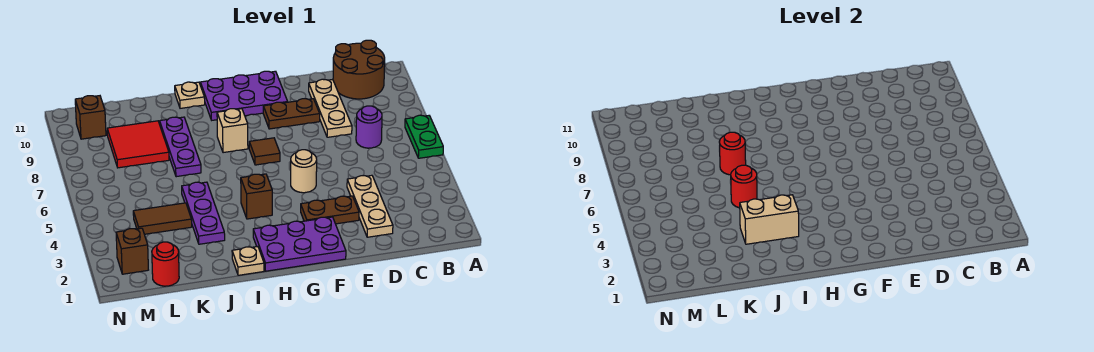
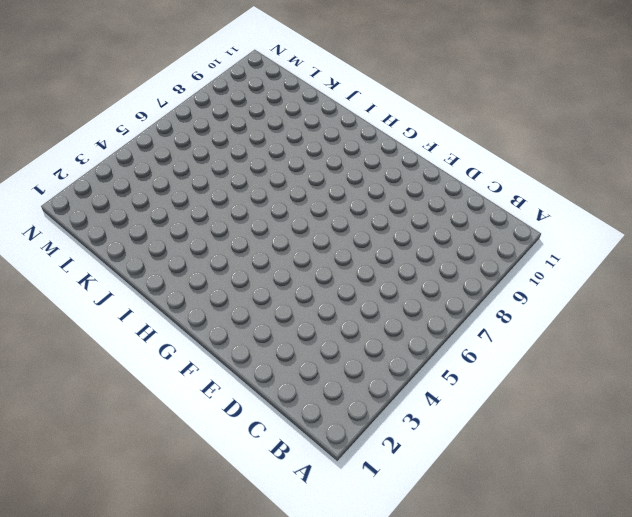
none -> green plate A6:A7 level 1
none -> brown round brick B10:C11 level 1
none -> purple round brick C7 level 1

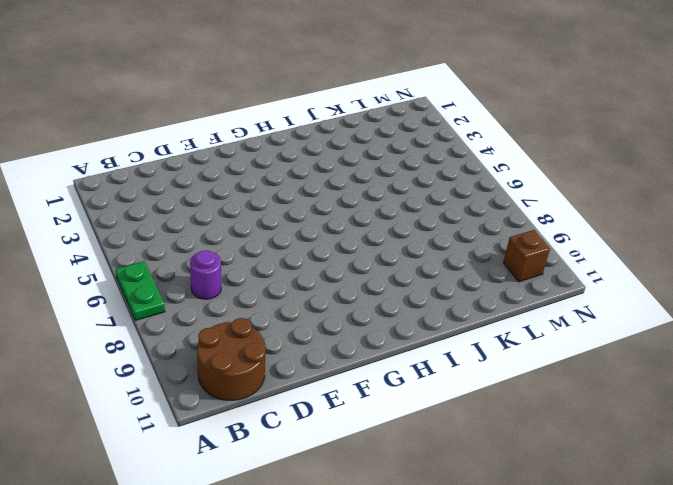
none -> tan plate D2:D4 level 1
none -> tan plate D8:D10 level 1
none -> brown plate E3:F3 level 1

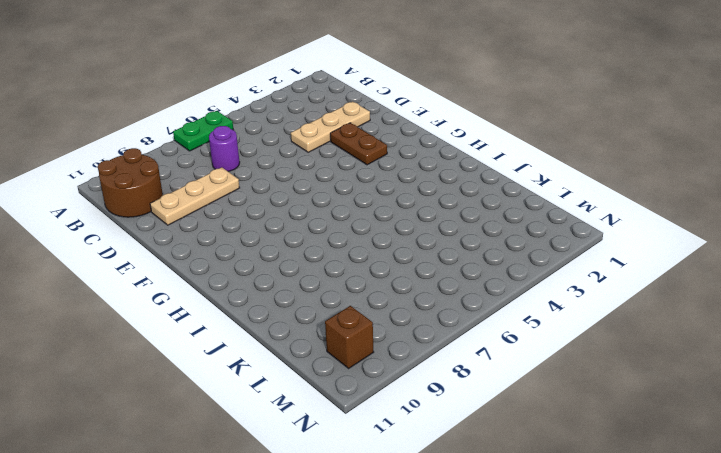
none -> brown plate E9:F9 level 1
none -> purple plate F1:H2 level 1
none -> tan round brick F5 level 1

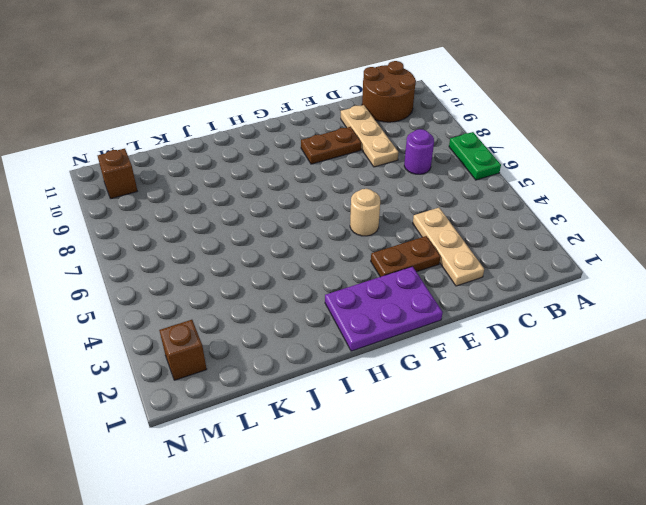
none -> purple plate F10:H11 level 1
none -> brown tile G7 level 1
none -> brown brick H4 level 1

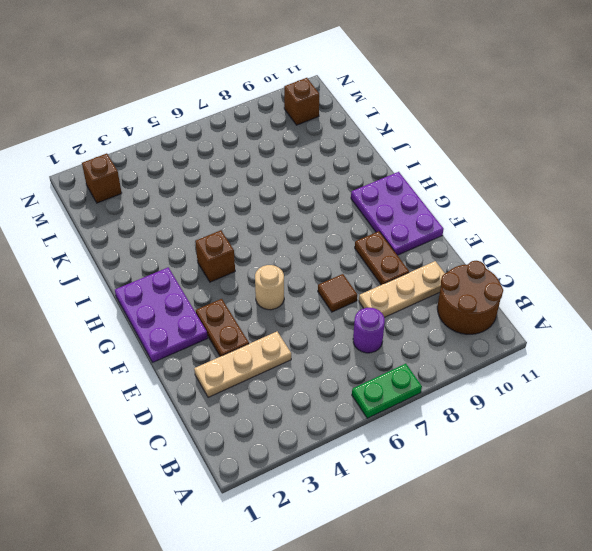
brown tile E7 level 1 -> brown tile G7 level 1
none -> tan brick H8 level 1
none -> tan plate I1 level 1
none -> tan plate I11 level 1

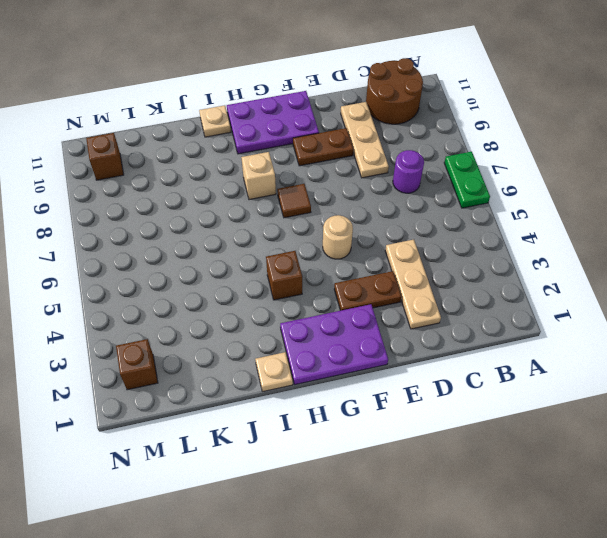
none -> purple plate J3:J5 level 1
none -> purple plate J7:J9 level 1
none -> brown tile K4:L4 level 1

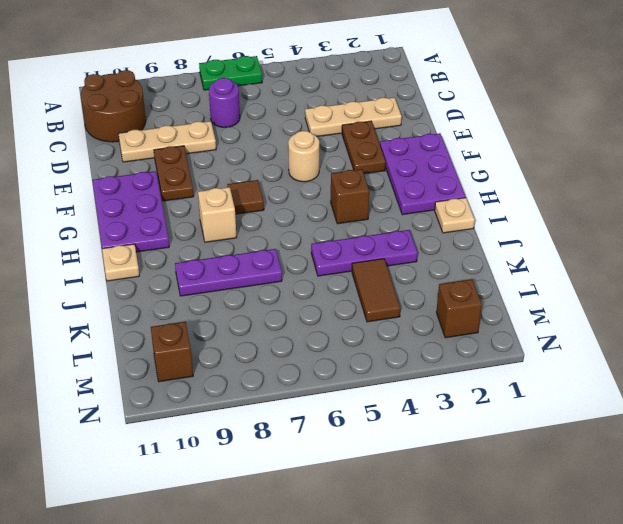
none -> red tile K8:L9 level 1
none -> red round brick L1 level 1
none -> tan brick I3:J3 level 2

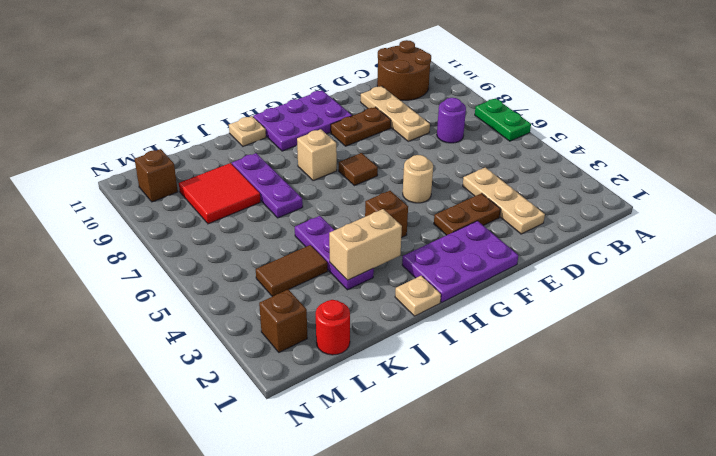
none -> red round brick J5 level 2
none -> red round brick J7 level 2

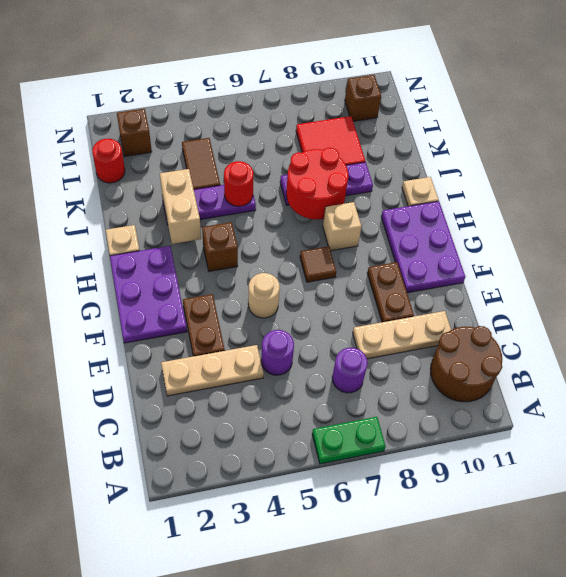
purple round brick D5 level 1 -> none
red round brick I7:J8 level 2 -> red round brick J7 level 2

